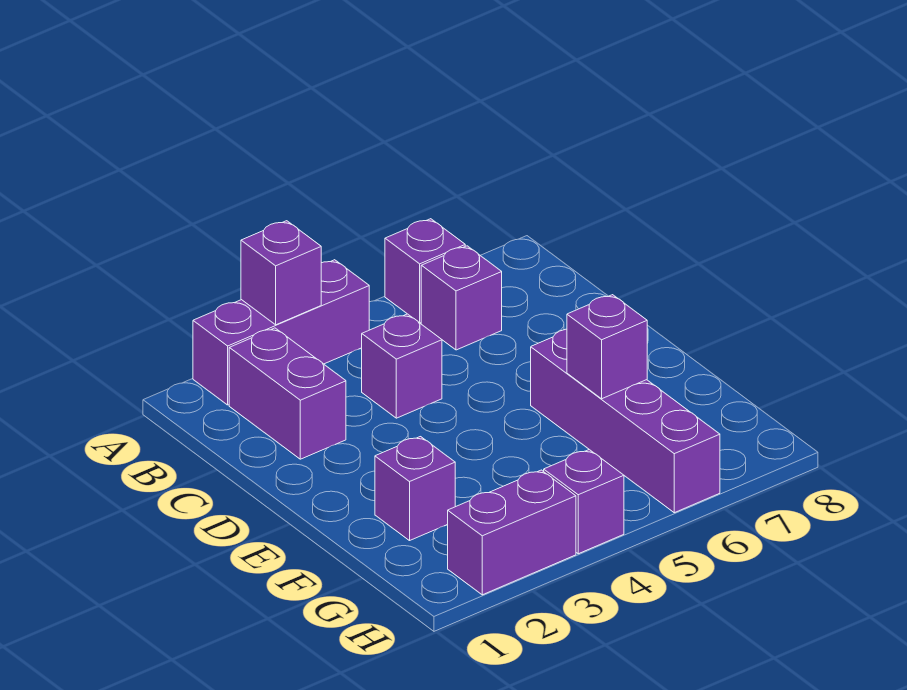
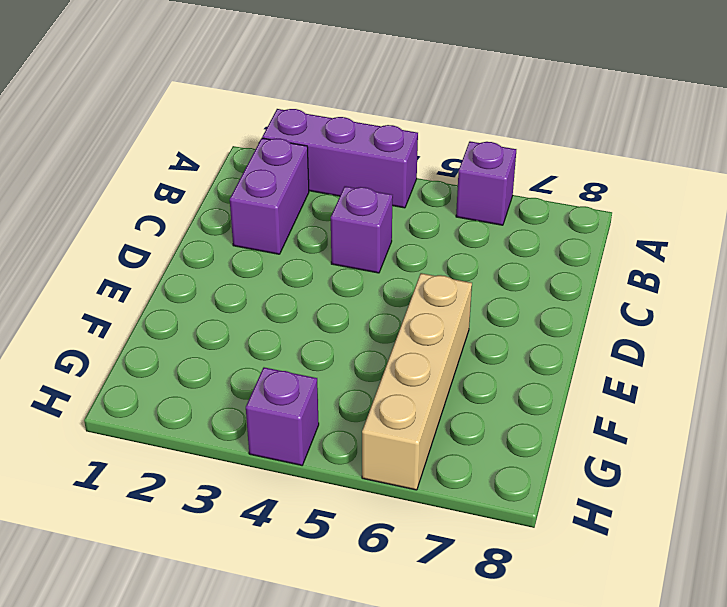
tan brick E6:H6 level 1 -> purple brick E6:H6 level 1
none -> purple brick B6 level 1
none -> purple brick F2 level 1

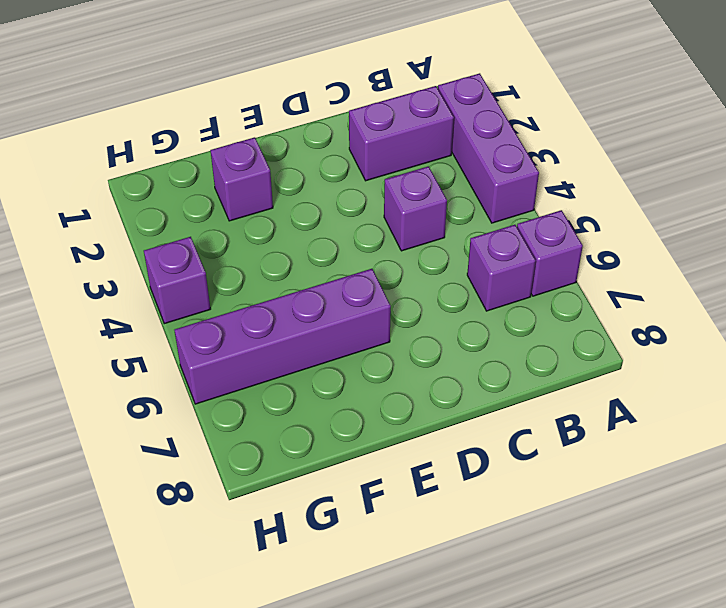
none -> purple brick H2:H3 level 1
none -> purple brick A3 level 2

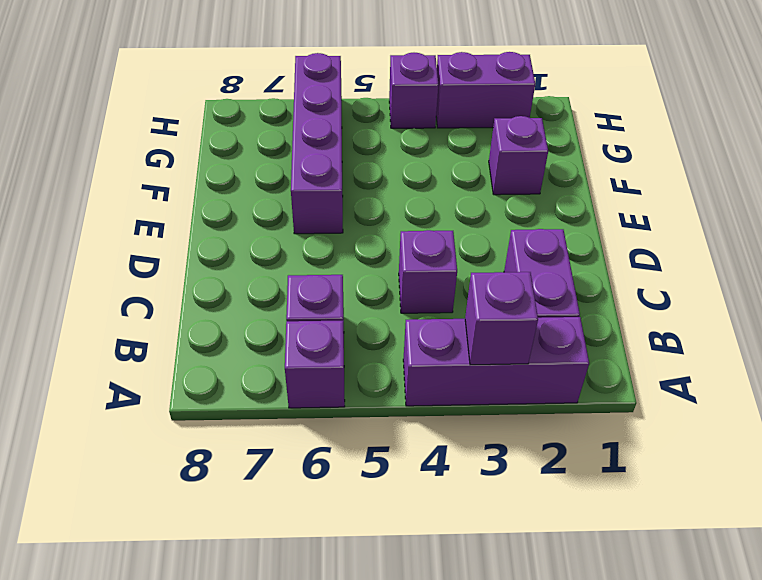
none -> purple brick F6 level 2

